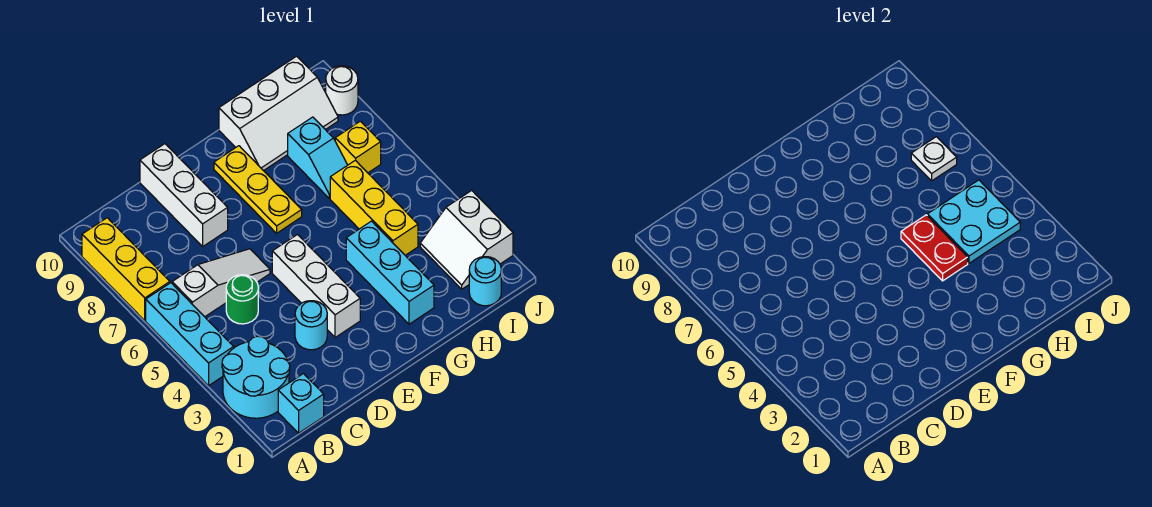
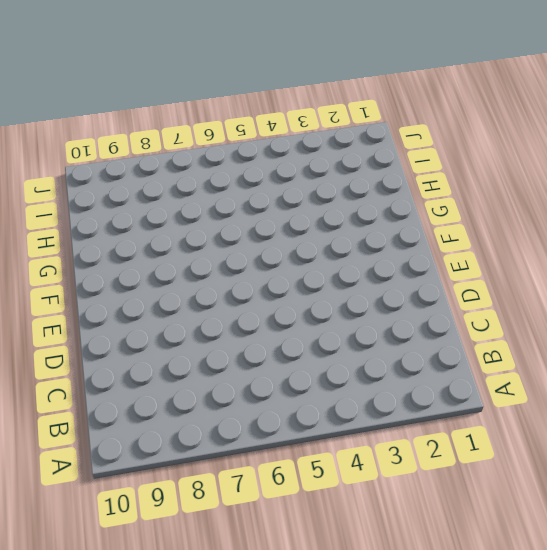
none -> cyan round brick A2:B3 level 1
none -> cyan brick A4:A6 level 1
none -> yellow brick A7:A9 level 1

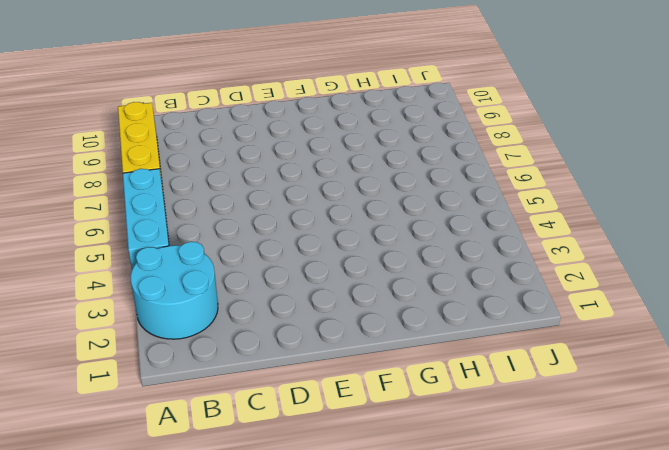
none -> cyan brick B1 level 1
none -> white slope B6:D6 level 1 top B
none -> green round brick C5 level 1

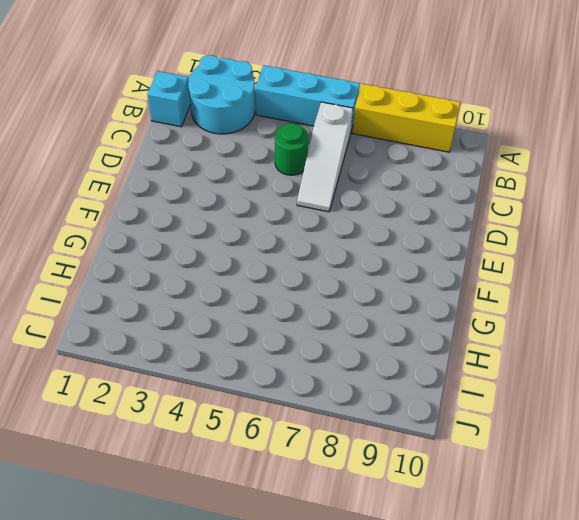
none -> cyan round brick D3 level 1
none -> white brick D8:D10 level 1
none -> white brick E3:E5 level 1

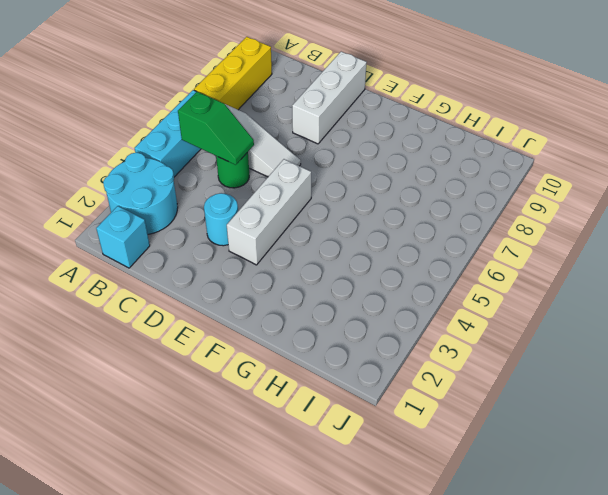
green slope B5:C5 level 2 top B -> none
none -> yellow plate F7:F9 level 1
none -> cyan brick G2:G4 level 1
none -> white slope G9:I10 level 1 top 10

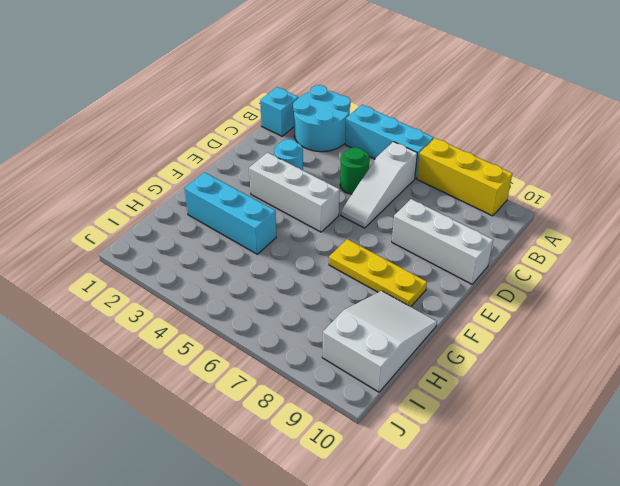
white slope G9:I10 level 1 top I -> white slope G9:I10 level 1 top 10
none -> yellow brick H4:H6 level 1
none -> cyan slope H7:H8 level 1 top 8
none -> cyan round brick I1 level 1

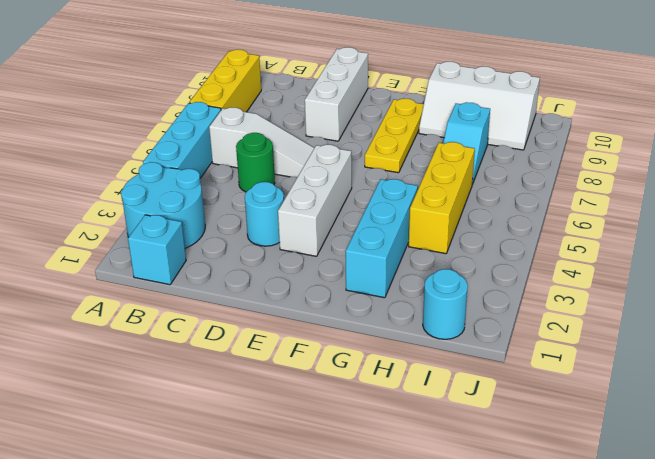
none -> white slope I2:J3 level 1 top J
none -> yellow brick I7 level 1
none -> white round brick J9 level 1

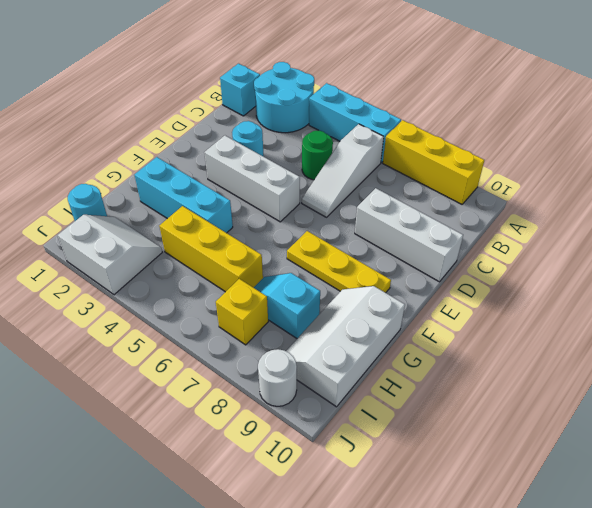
none -> red plate G4:G5 level 2
none -> cyan plate H4:I5 level 2
none -> white plate I7 level 2

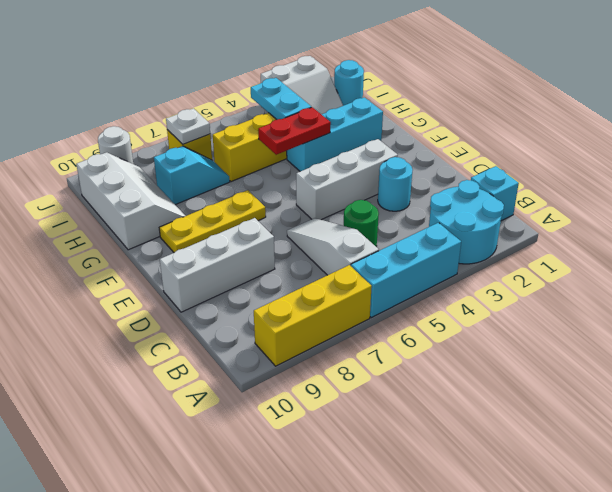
cyan plate H4:I4 level 2 -> cyan plate H4:I5 level 2

